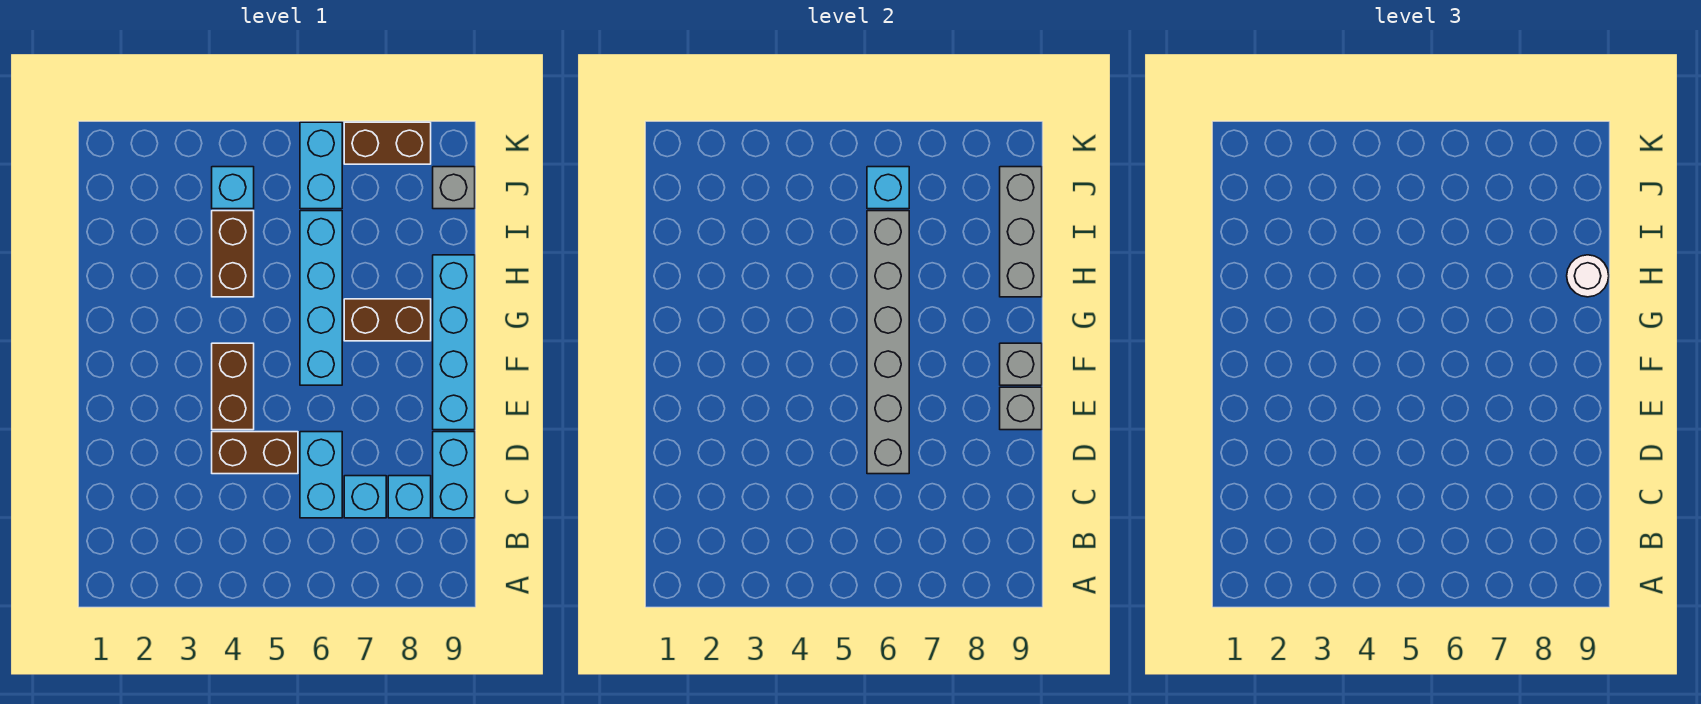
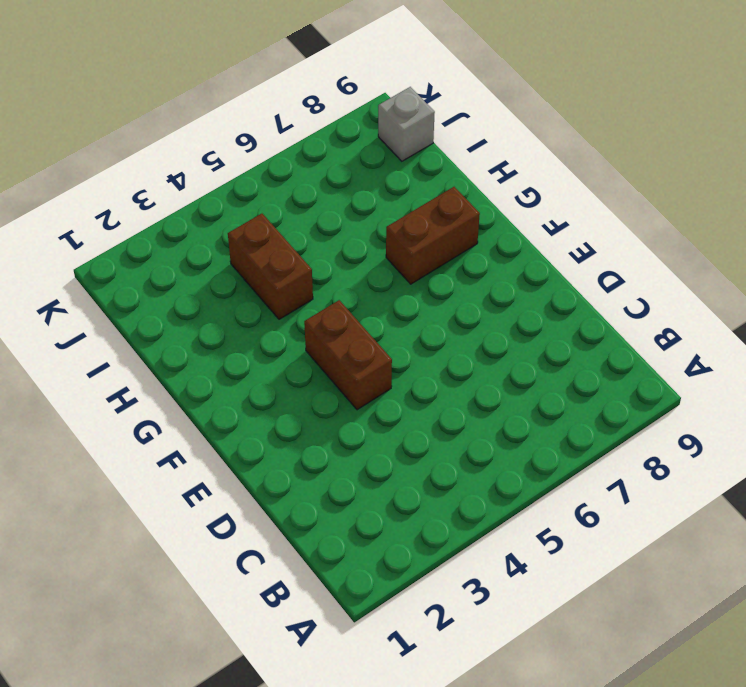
none -> cyan brick C6:D6 level 1
none -> cyan brick C7 level 1
none -> cyan brick C8 level 1

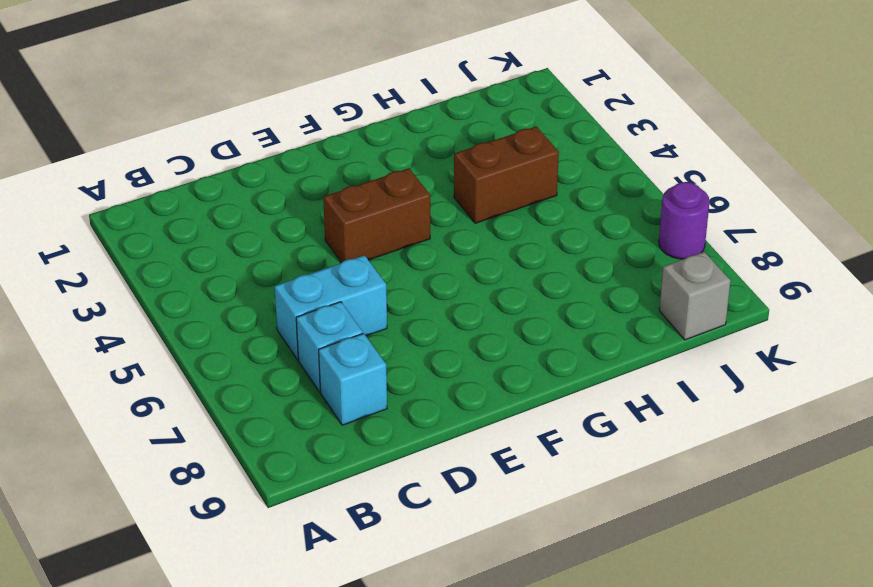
purple round brick K7 level 1 -> brown brick K7:K8 level 1
none -> cyan brick C9:D9 level 1
none -> brown brick D4:D5 level 1
none -> cyan brick E9:H9 level 1

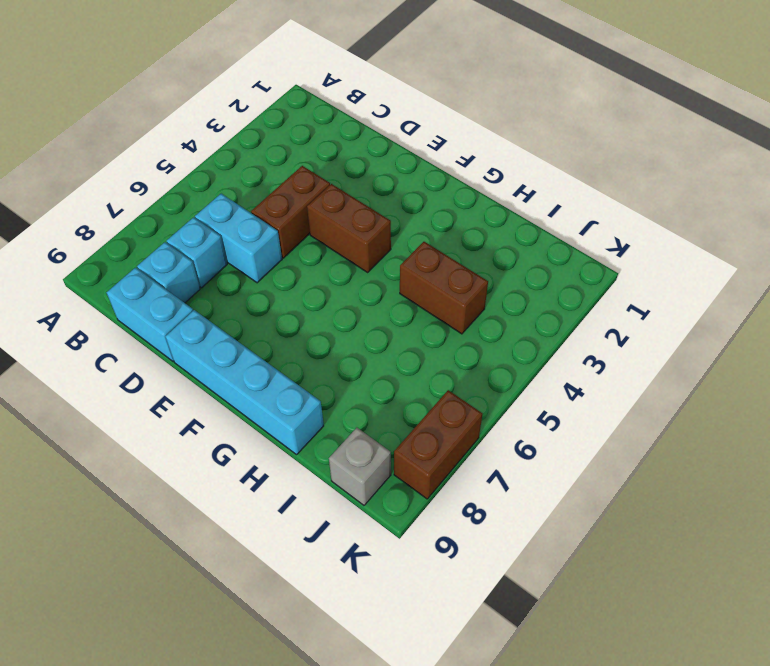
none -> cyan brick F6:I6 level 1
none -> brown brick G7:G8 level 1
none -> cyan brick J4 level 1

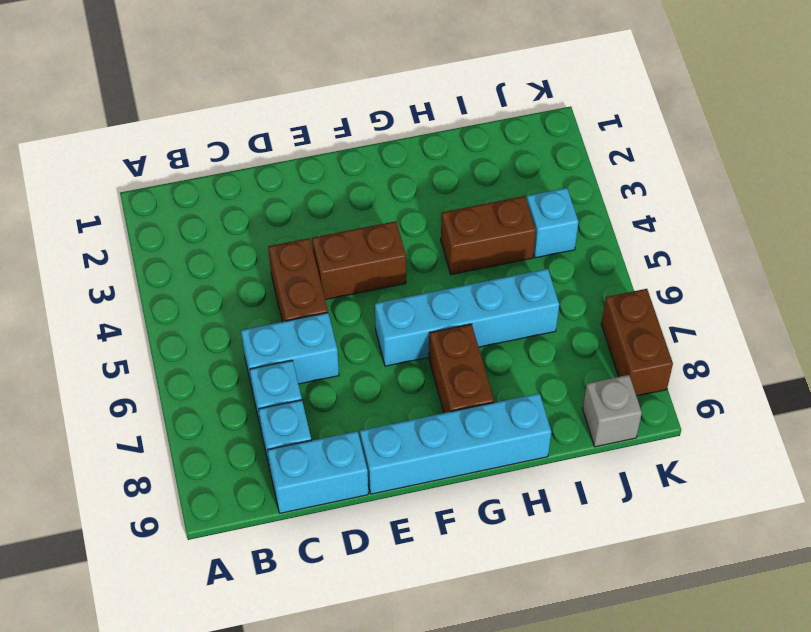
none -> cyan brick J6:K6 level 1
none -> grey brick D6:I6 level 2
none -> grey brick E9 level 2

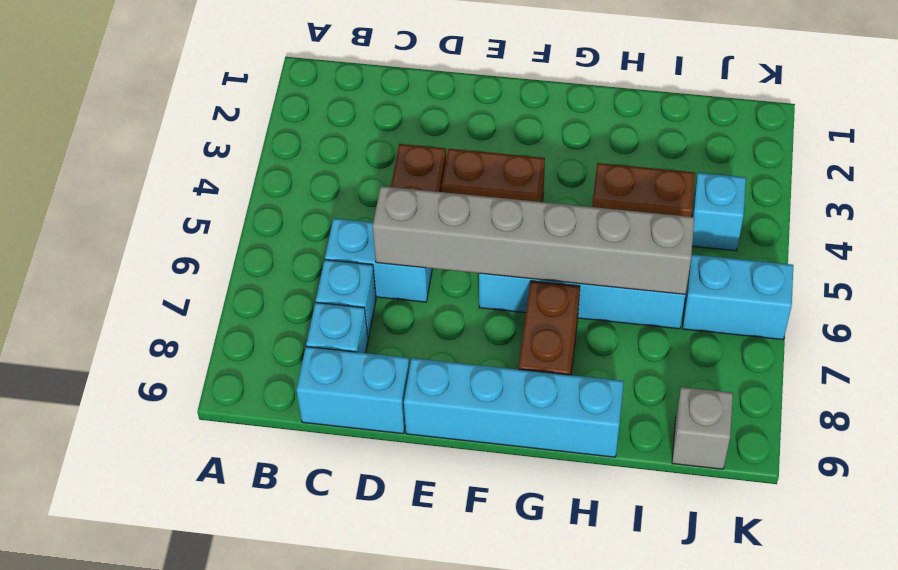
none -> brown brick K7:K8 level 1
none -> grey brick E9 level 2
none -> grey brick F9 level 2

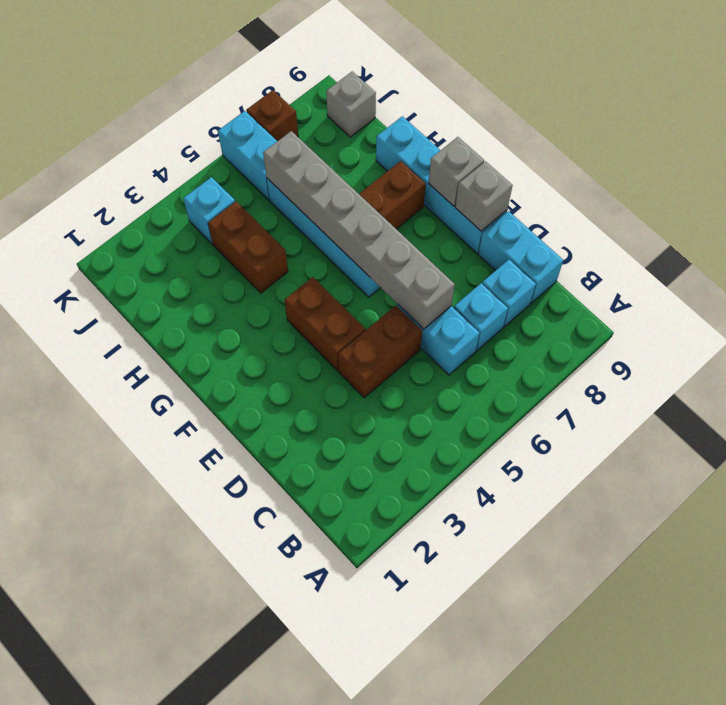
brown brick K7 level 1 -> brown brick K7:K8 level 1
none -> grey brick H9:J9 level 2
none -> cyan brick J6 level 2
none -> white round brick H9 level 3

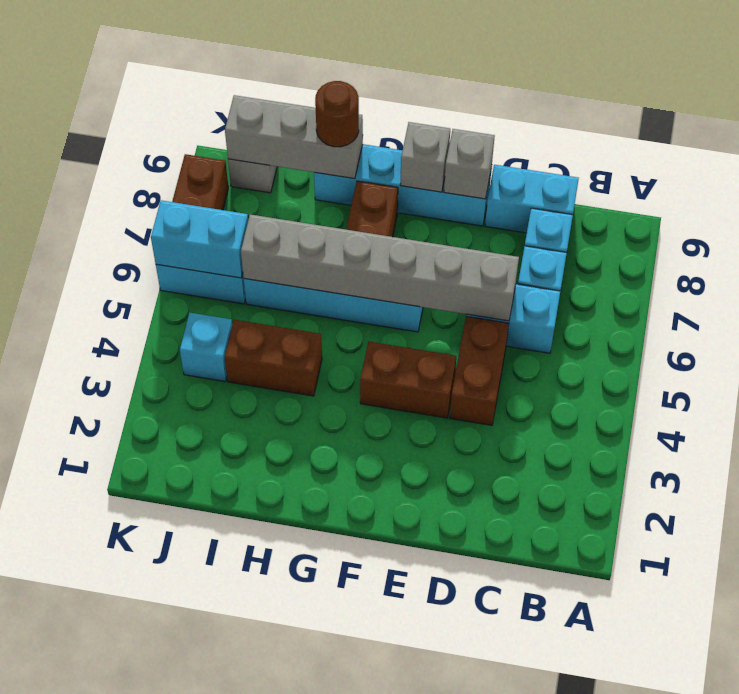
brown round brick H9 level 3 -> white round brick H9 level 3
cyan brick J6:K6 level 2 -> cyan brick J6 level 2

